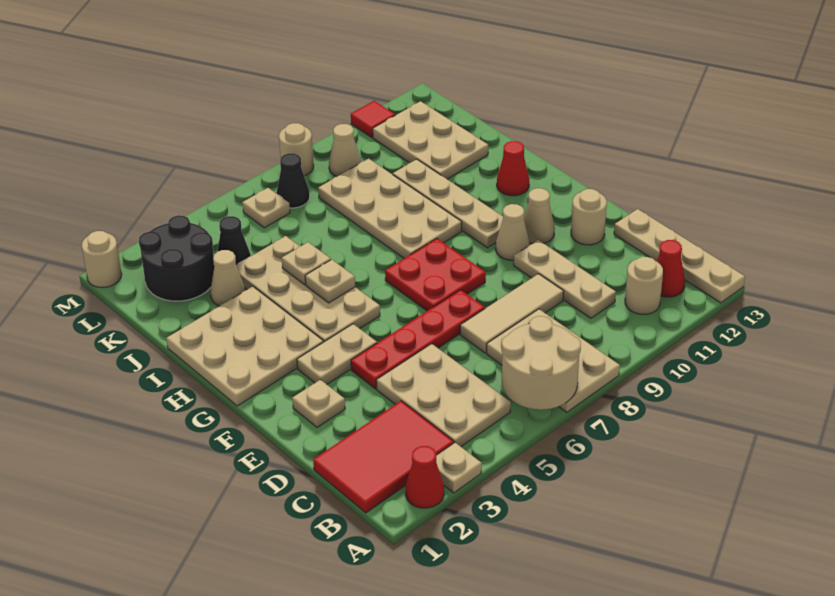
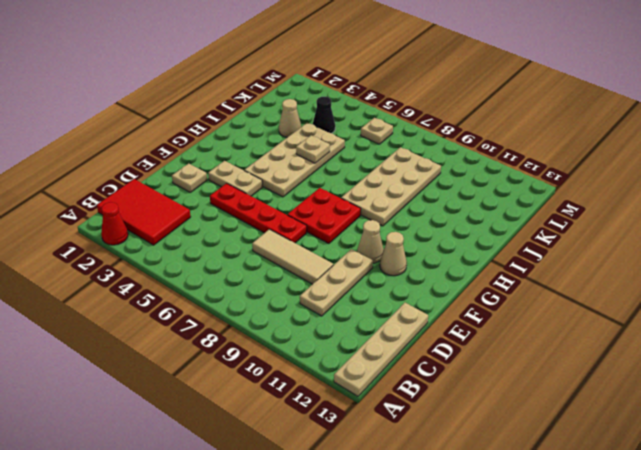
none -> tan plate A3 level 1
none -> tan plate A7:C8 level 1
none -> tan plate B4:D5 level 1
none -> tan round brick B11 level 1

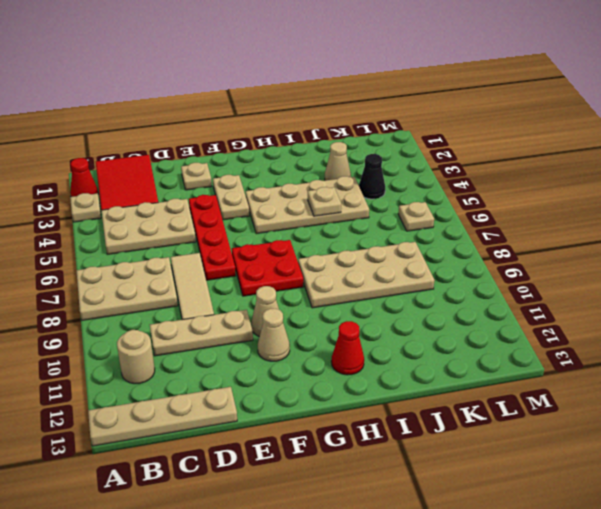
none -> red cone B12 level 1
none -> tan round brick E12 level 1
none -> tan plate G1:I3 level 1
none -> tan plate G10:J10 level 1

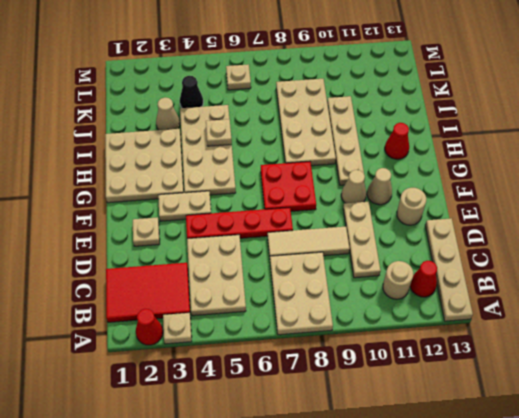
none -> tan plate J11:L12 level 1
none -> black round brick K2:L3 level 1
none -> black cone L7 level 1
none -> tan cone L9 level 1

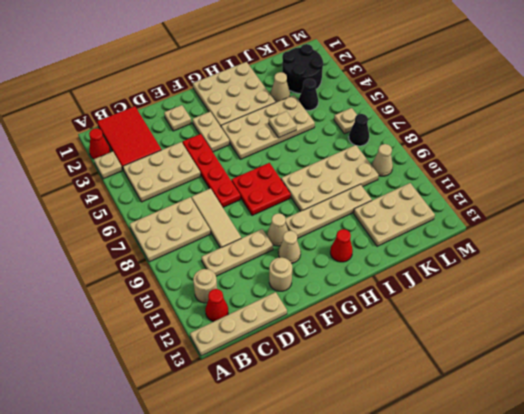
none -> tan round brick M1 level 1
none -> tan round brick M8 level 1
none -> red tile M11 level 1
none -> tan round brick A6:B7 level 2

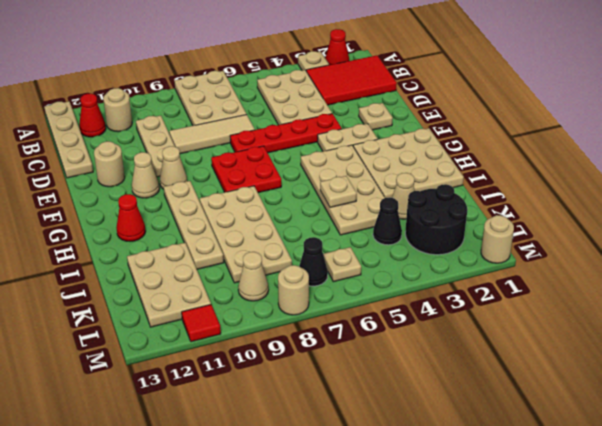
none -> tan round brick A6:B7 level 2
none -> tan plate H5 level 2

